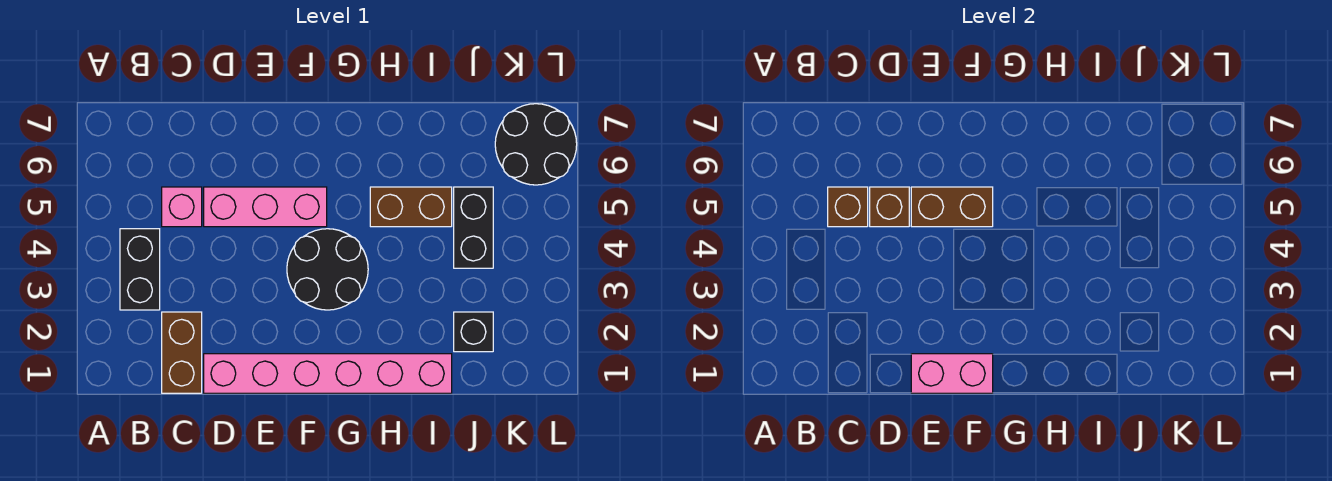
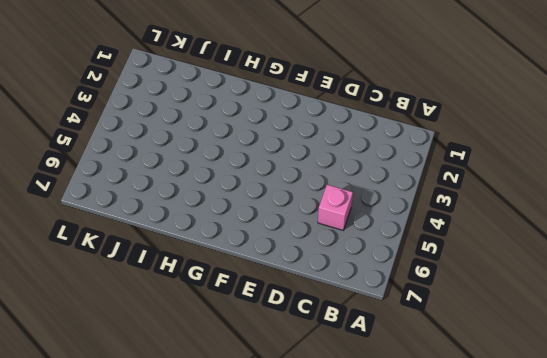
none -> black brick B3:B4 level 1
none -> brown brick C1:C2 level 1
none -> pink brick D1:I1 level 1

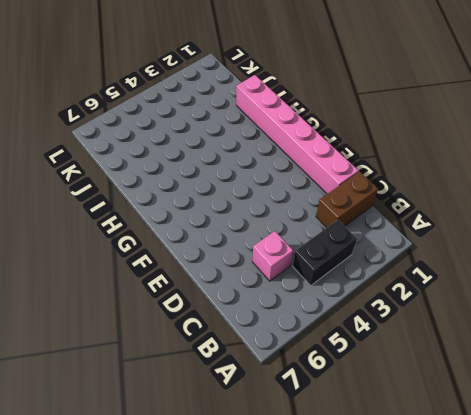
none -> pink brick D5:F5 level 1
none -> black round brick F3:G4 level 1
none -> brown brick H5:I5 level 1

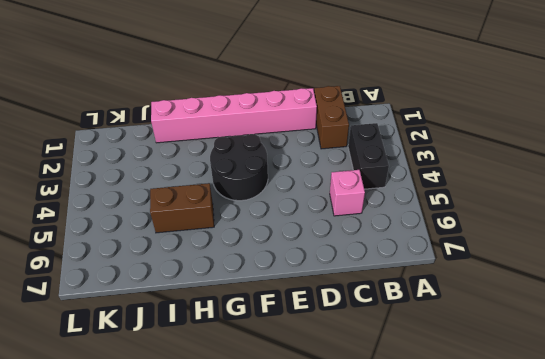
none -> pink brick D5:F5 level 1
none -> black brick J2 level 1
none -> black brick J4:J5 level 1

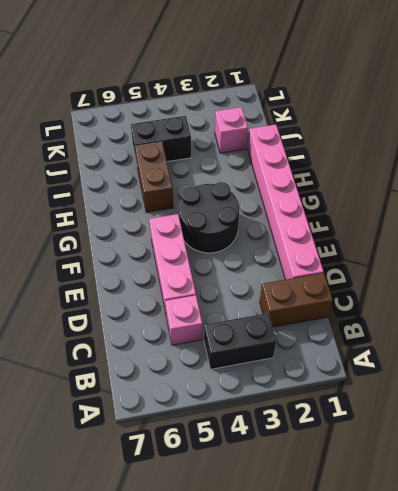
pink brick J2 level 1 -> black brick J2 level 1
none -> black round brick K6:L7 level 1
none -> brown brick C5 level 2
none -> brown brick D5 level 2

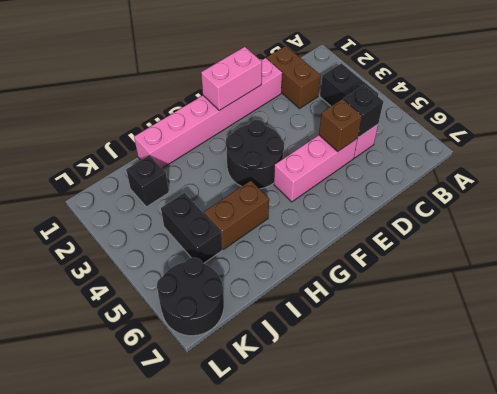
black brick C5 level 2 -> brown brick C5 level 2
none -> brown brick E5:F5 level 2

